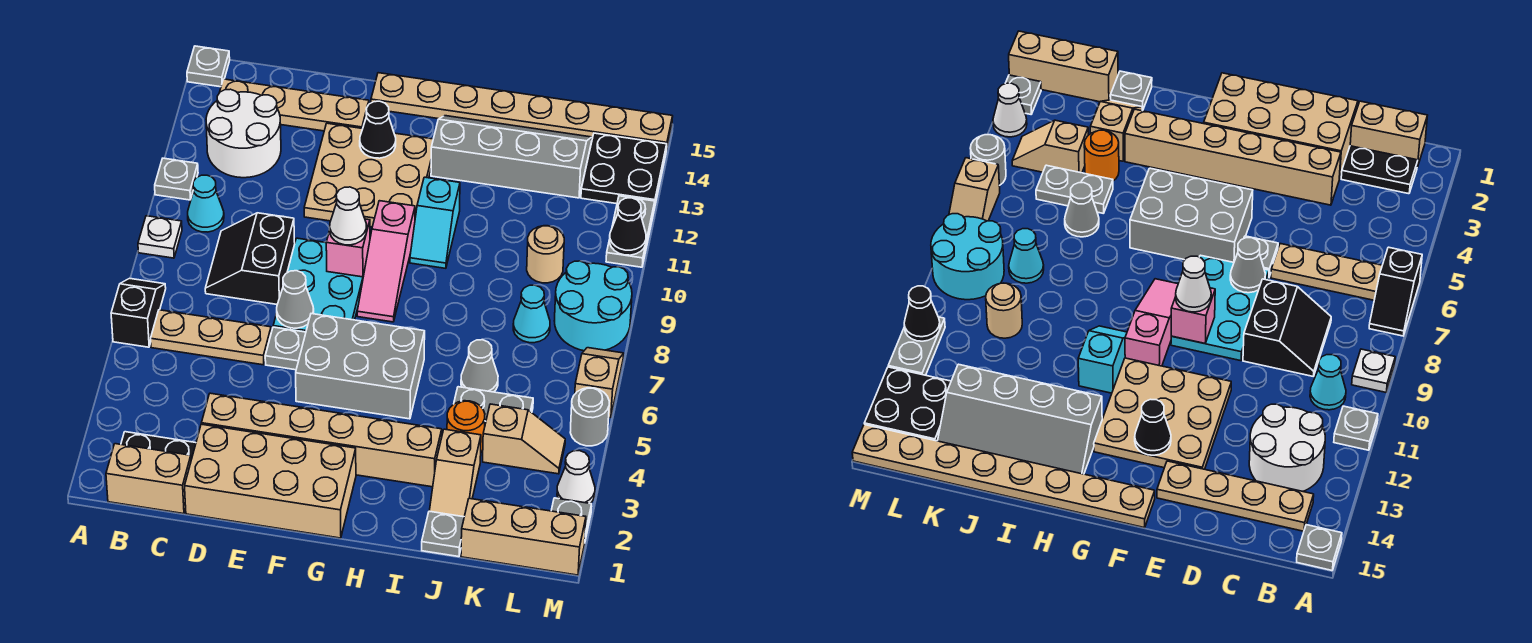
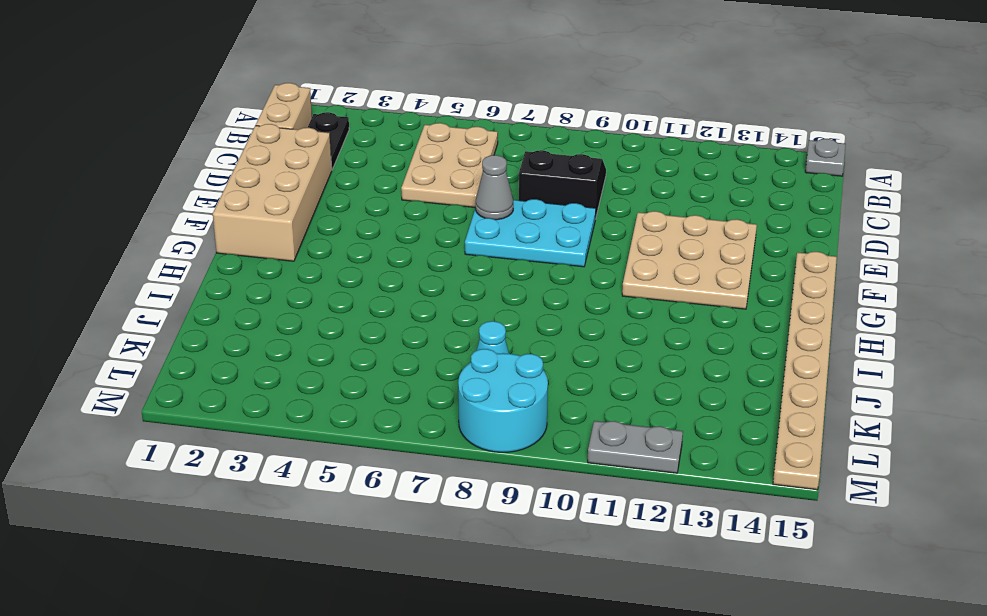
tan plate B5:D6 level 1 -> tan plate B6:D6 level 1
none -> black slope A6:A7 level 1 top 6
none -> white plate A9 level 1
none -> grey plate A11 level 1
none -> cyan cone B10 level 1

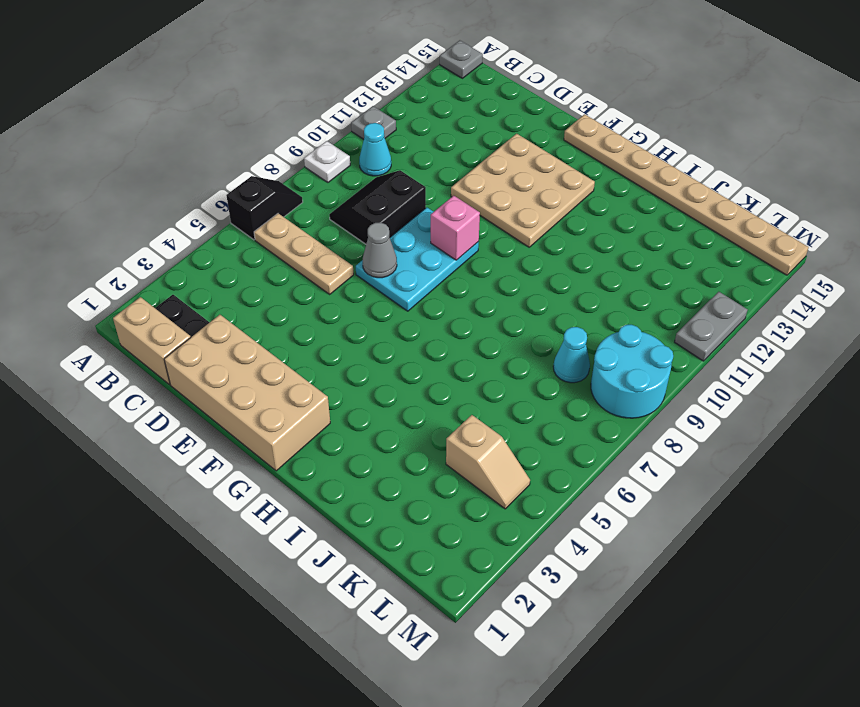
none -> white round brick B12:C13 level 1
none -> tan plate B14:E14 level 1
none -> tan brick D3:I3 level 1
none -> grey plate E6 level 1

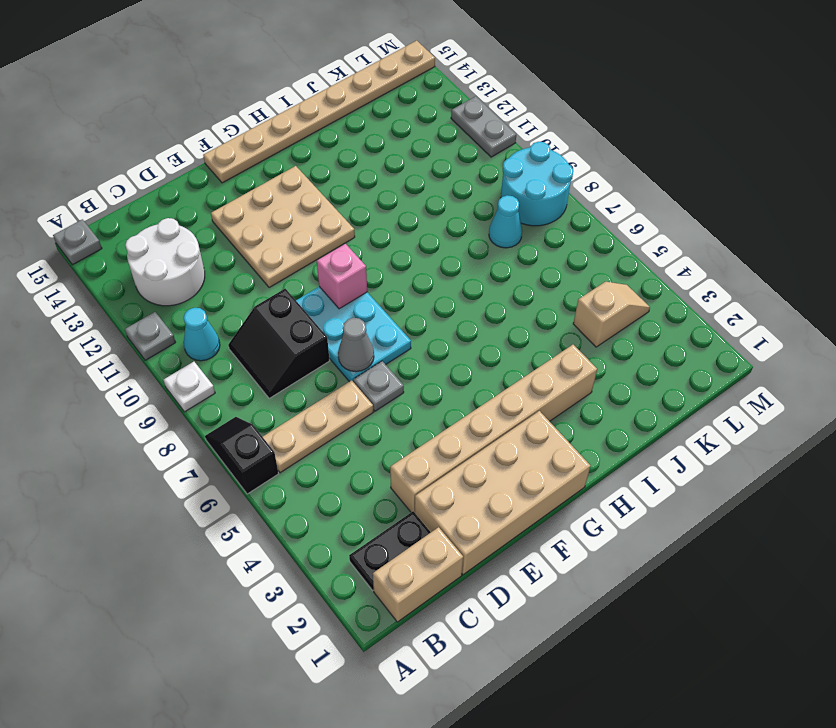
none -> tan plate B14:E14 level 1
none -> grey brick F5:H6 level 1
none -> pink slope G8:G10 level 1 top 10
none -> cyan slope H10:H11 level 1 top 11

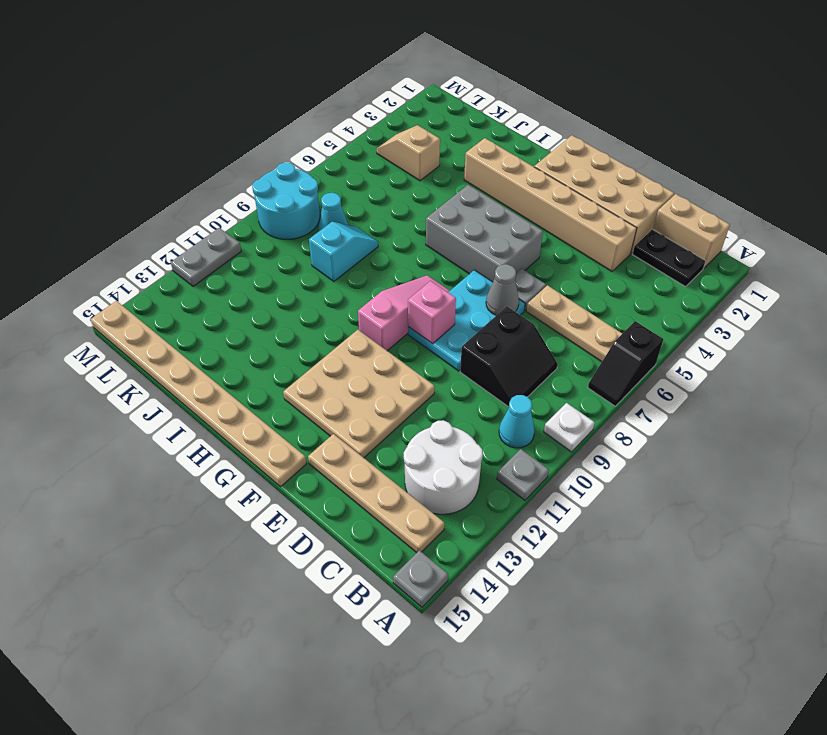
cyan slope J8:J9 level 1 top 9 -> cyan slope H10:H11 level 1 top 11
none -> grey slope H13:K14 level 1 top 13
none -> grey plate J1 level 1
none -> tan slope J2:J3 level 1 top 3
none -> orange round brick J4 level 1

